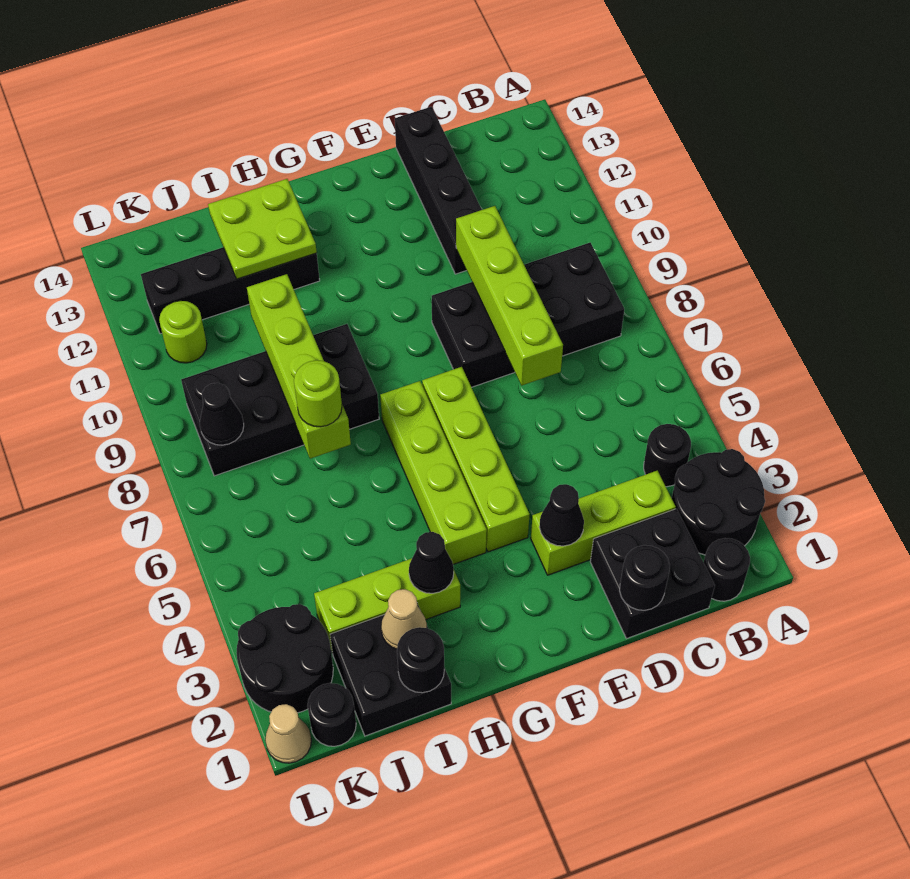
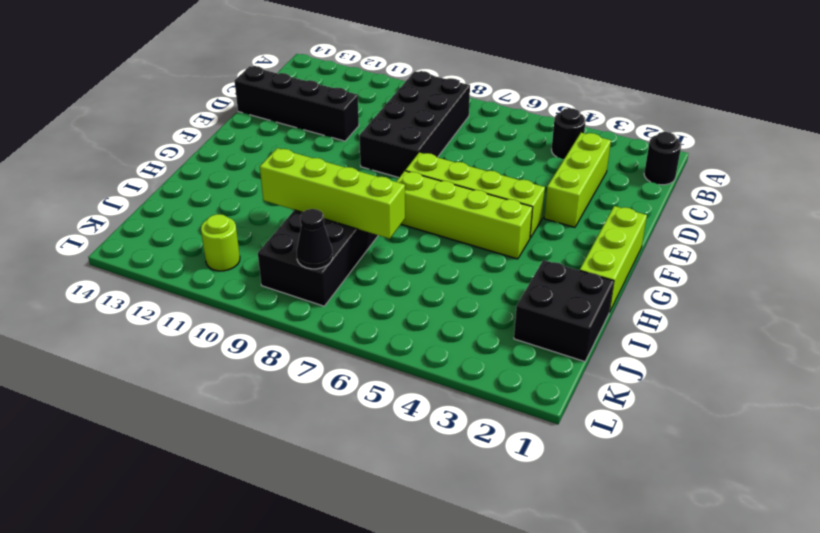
lime brick F1:H1 level 1 -> lime brick H3:J3 level 1
none -> black round brick A2:B3 level 1
none -> black brick C1:D2 level 1
none -> black brick H12:K12 level 1

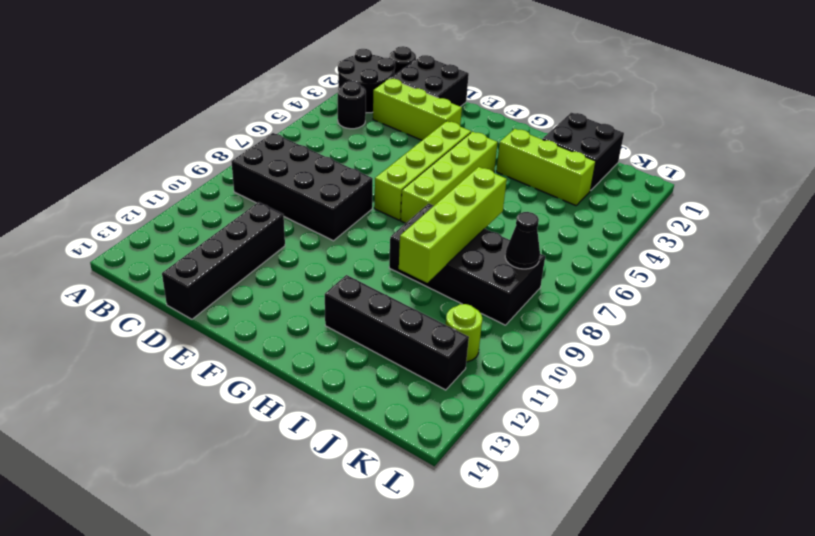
none -> black round brick K1 level 1
none -> black round brick K2:L3 level 1
none -> tan cone L1 level 1

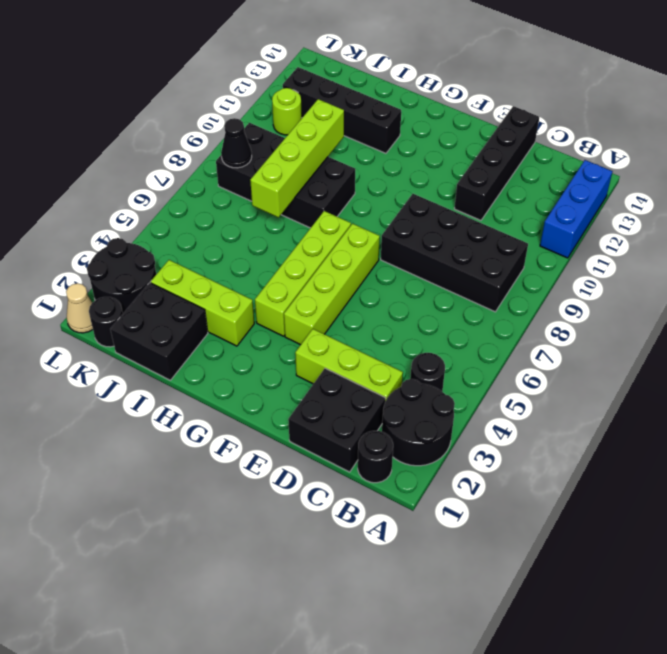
blue brick A11:A13 level 1 -> none
none -> black round brick D1 level 2
none -> lime brick D7:D10 level 2
none -> black cone E3 level 2

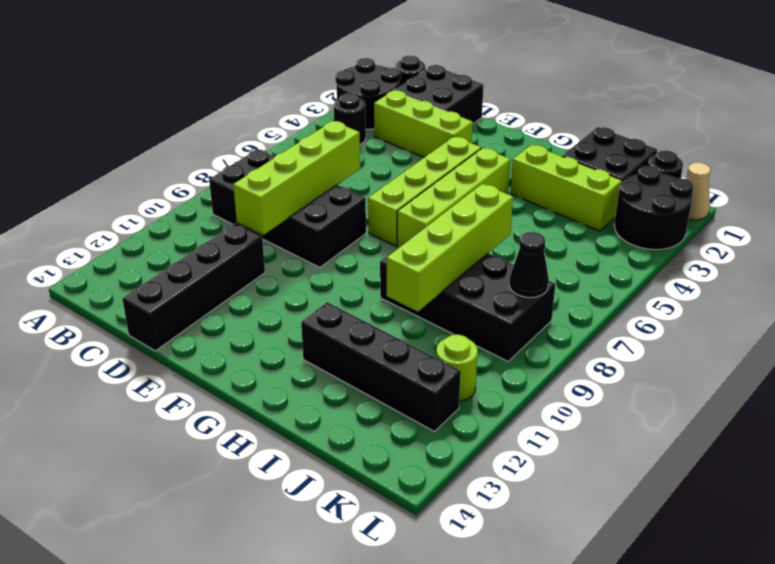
none -> black round brick D1 level 2
none -> black cone E3 level 2
none -> black cone H3 level 2

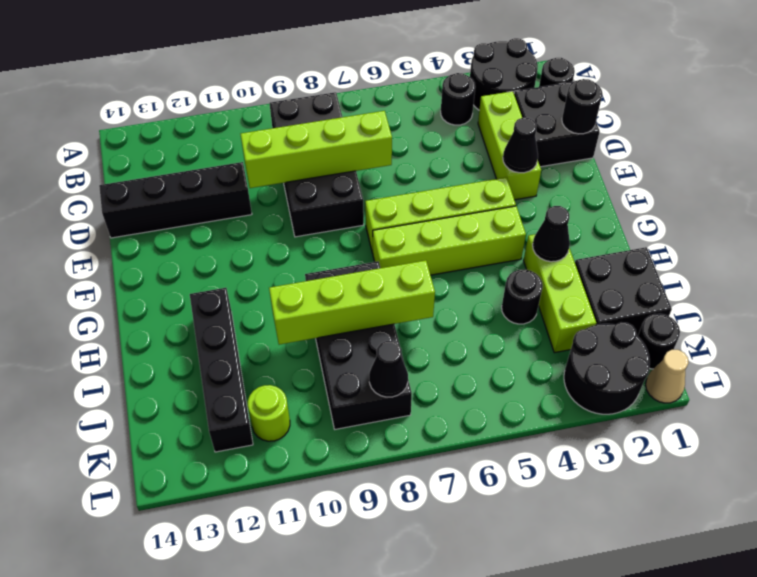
black round brick I4 level 1 -> black round brick I1 level 2
none -> lime plate H12:I13 level 2
none -> tan cone I2 level 2
none -> lime round brick I7 level 3

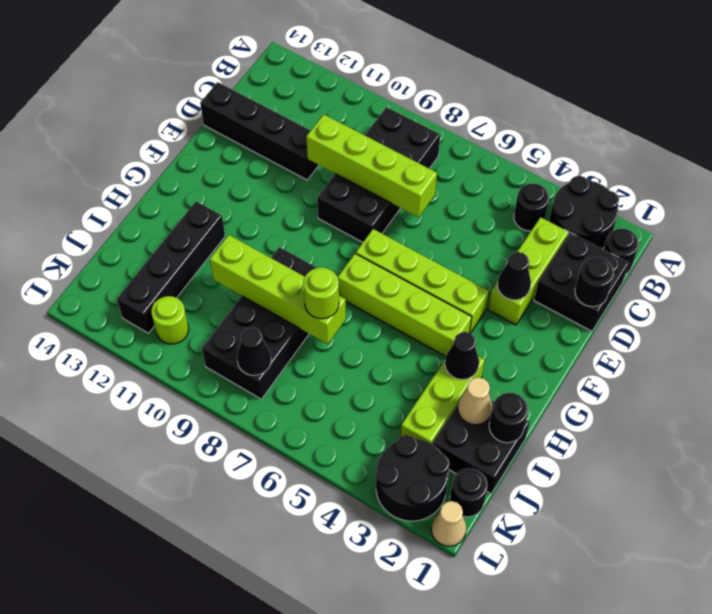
none -> lime plate H12:I13 level 2

